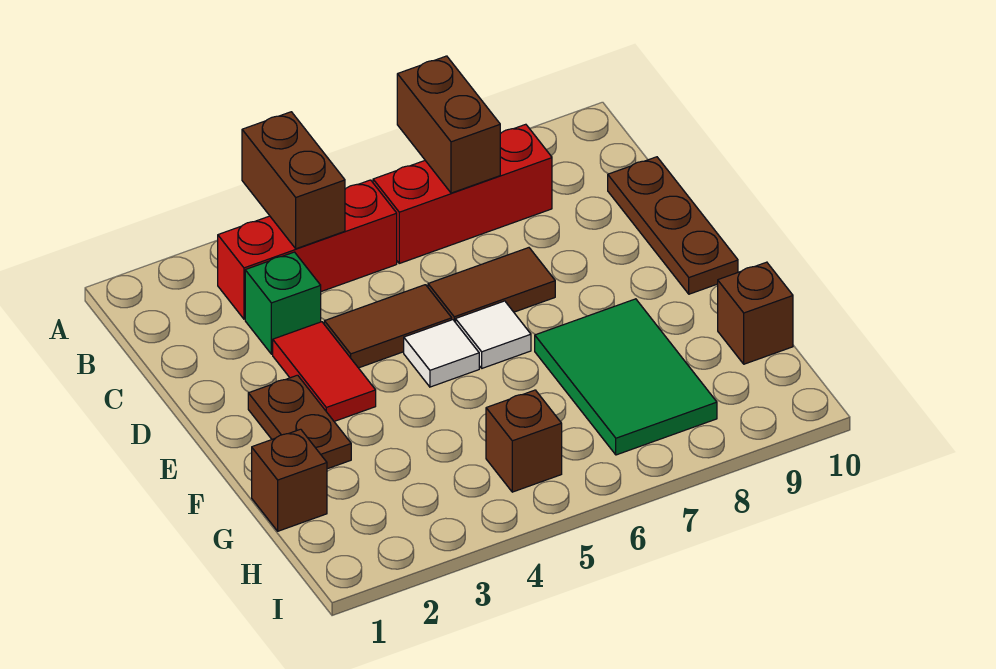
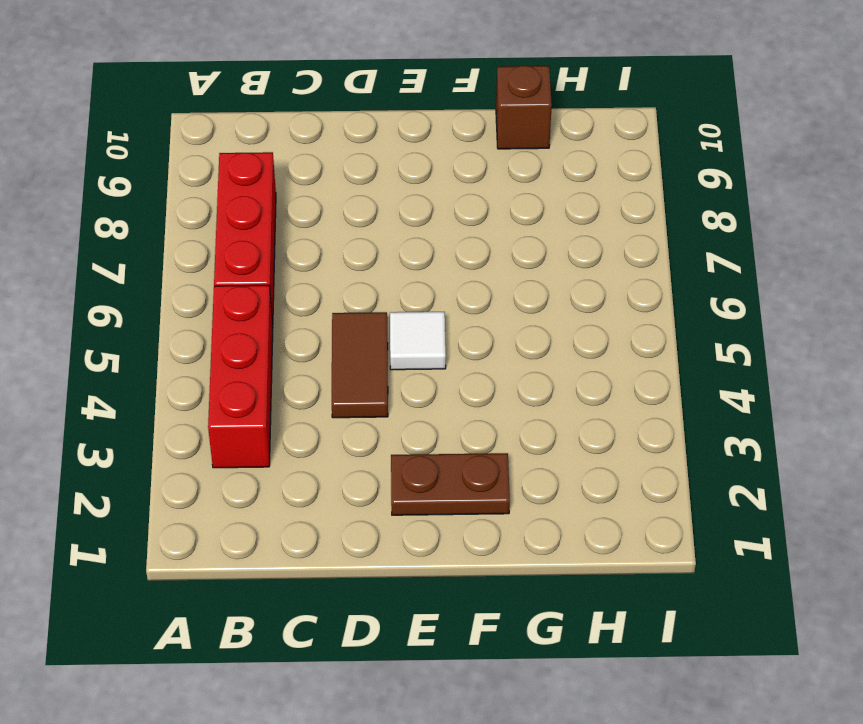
none -> green brick C3 level 1
none -> brown plate C10:E10 level 1
none -> red tile D3:E3 level 1

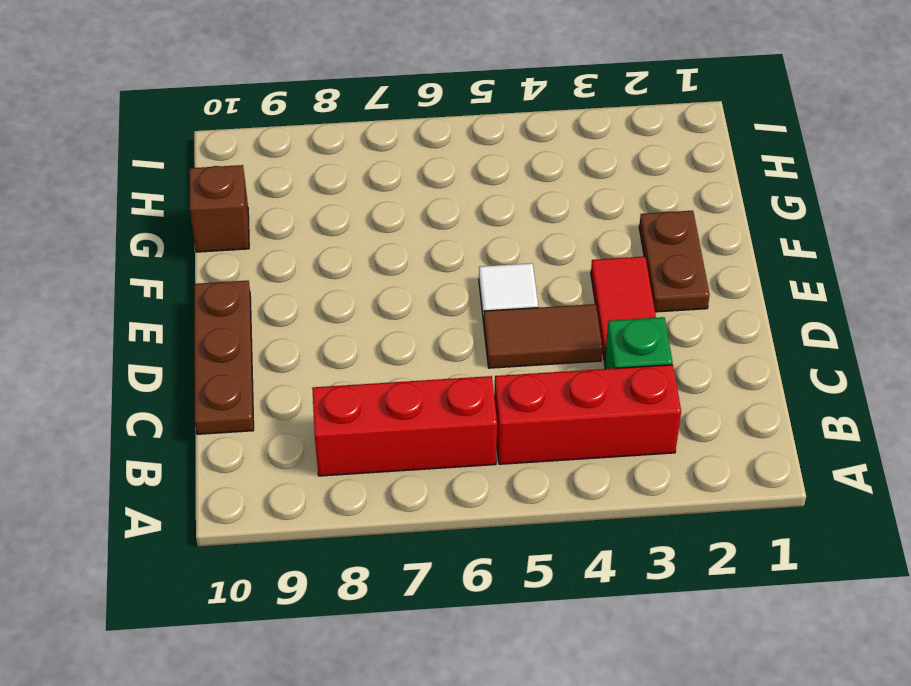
none -> brown tile D6:D7 level 1
none -> white tile E6 level 1
none -> green tile F7:H8 level 1

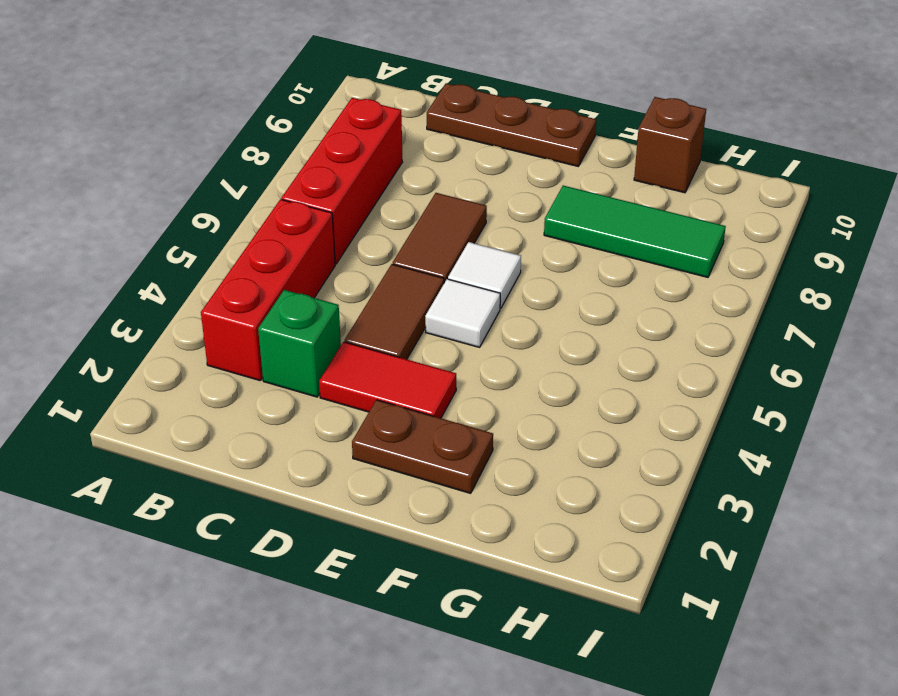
green tile F8:H8 level 1 -> green tile F7:H8 level 1
none -> brown brick G1 level 1
none -> brown brick H5 level 1
none -> brown brick A4:B4 level 2

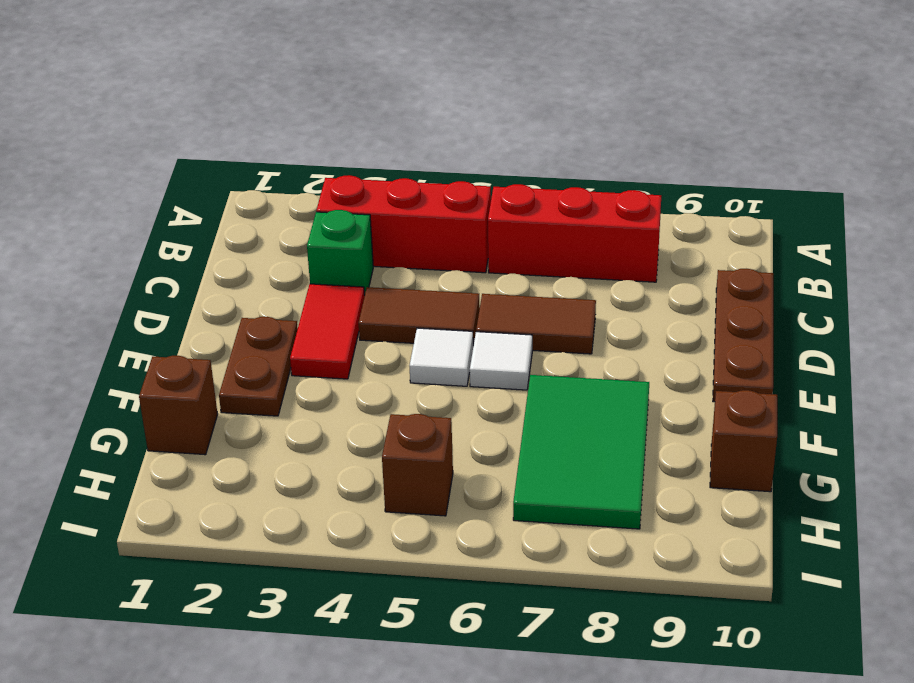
none -> brown brick A4:B4 level 2
none -> brown brick A7:B7 level 2

